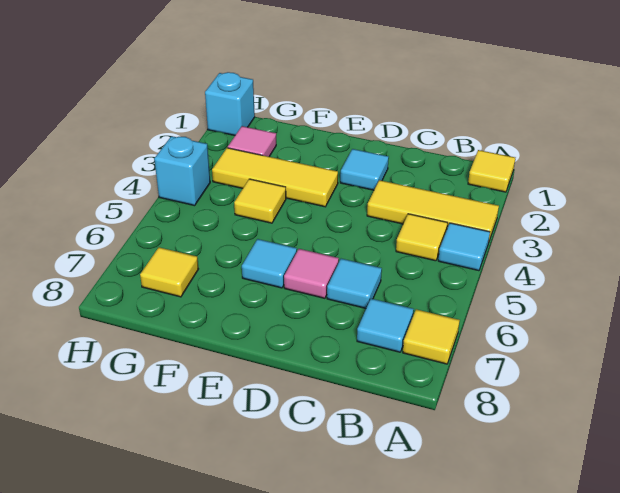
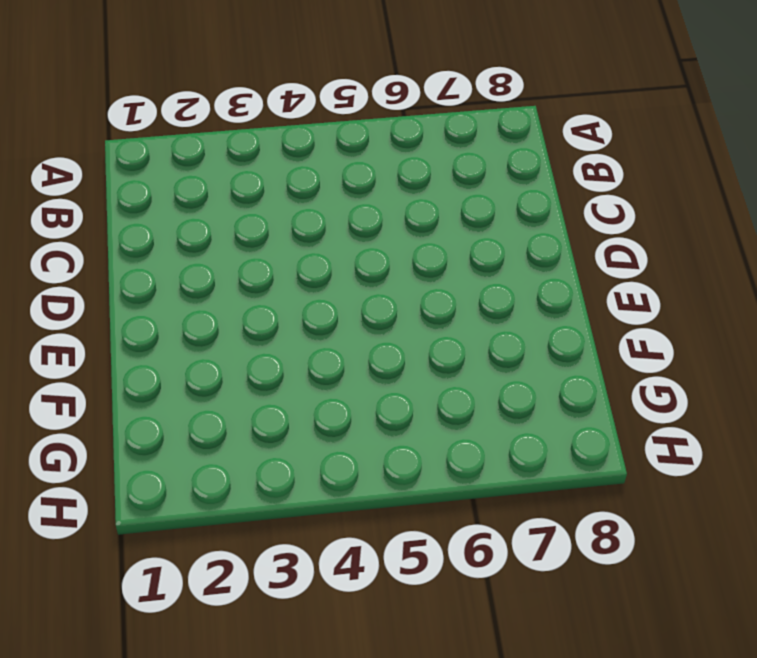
none -> yellow tile A1 level 1
none -> yellow tile A3:C3 level 1
none -> cyan tile A4 level 1

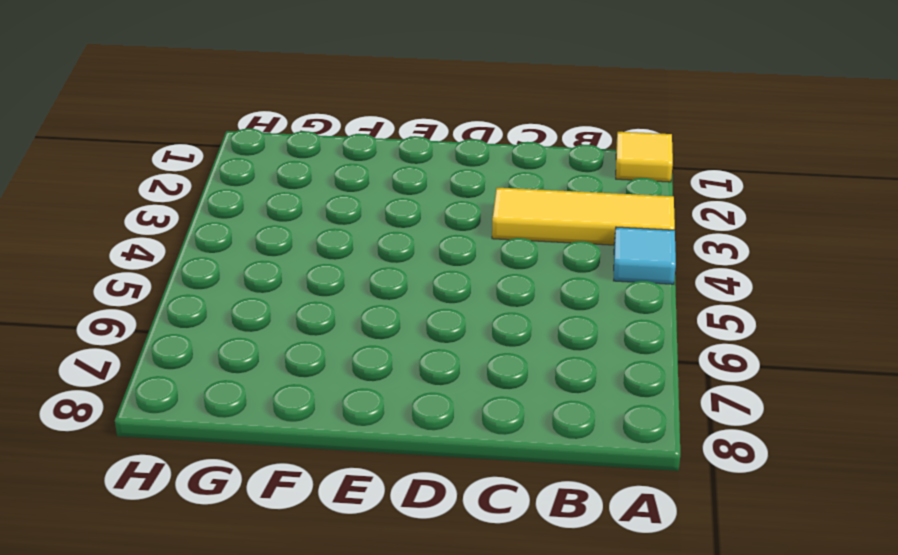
none -> yellow tile A7 level 1
none -> yellow tile B4 level 1
none -> cyan tile B7 level 1

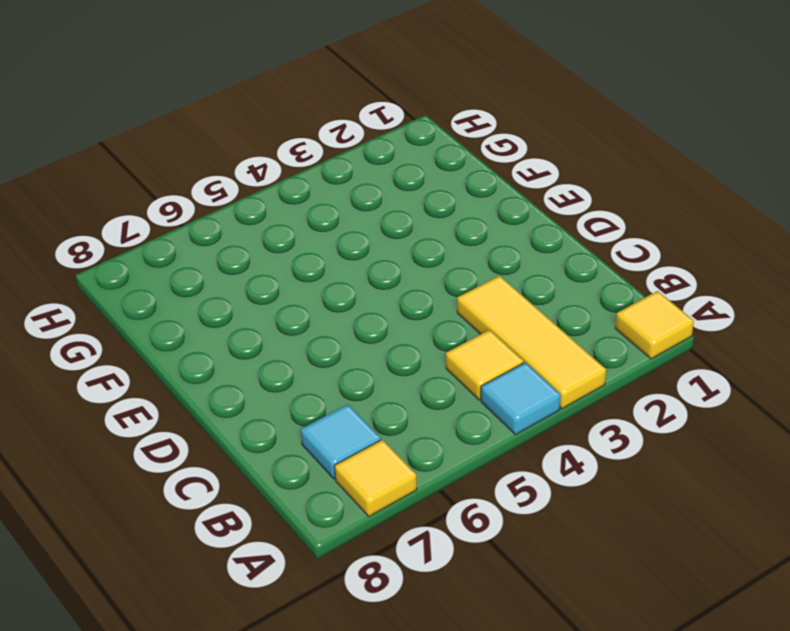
none -> cyan tile C6 level 1
none -> cyan tile D2 level 1
none -> pink tile D6 level 1

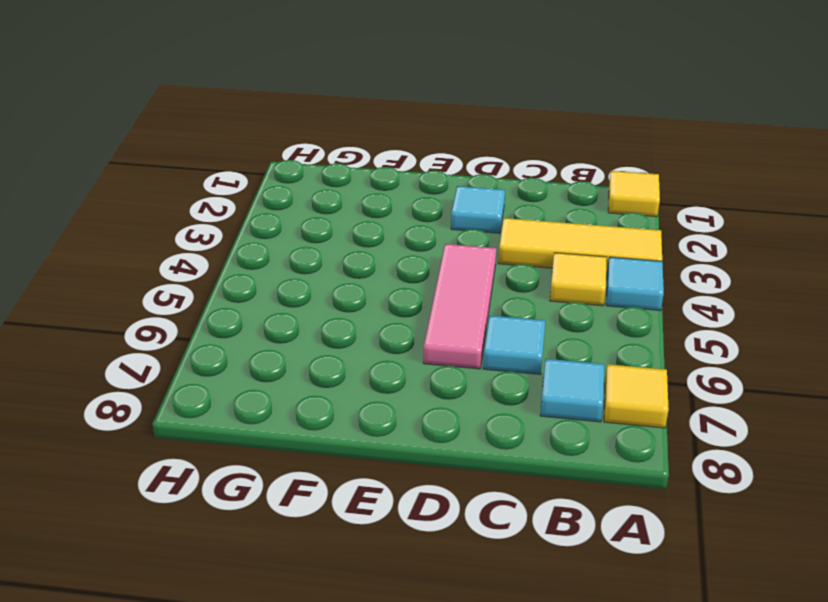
pink tile D4:D6 level 1 -> pink tile D6 level 1
none -> yellow tile E3:G3 level 1
none -> cyan tile E6 level 1
none -> yellow tile F4 level 1

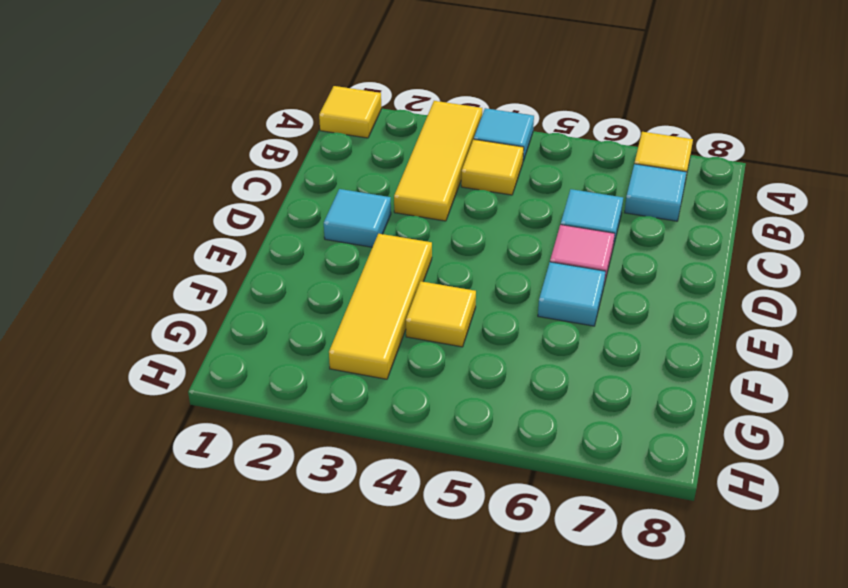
none -> pink tile G2 level 1
none -> yellow tile G7 level 1
none -> cyan brick H1 level 1

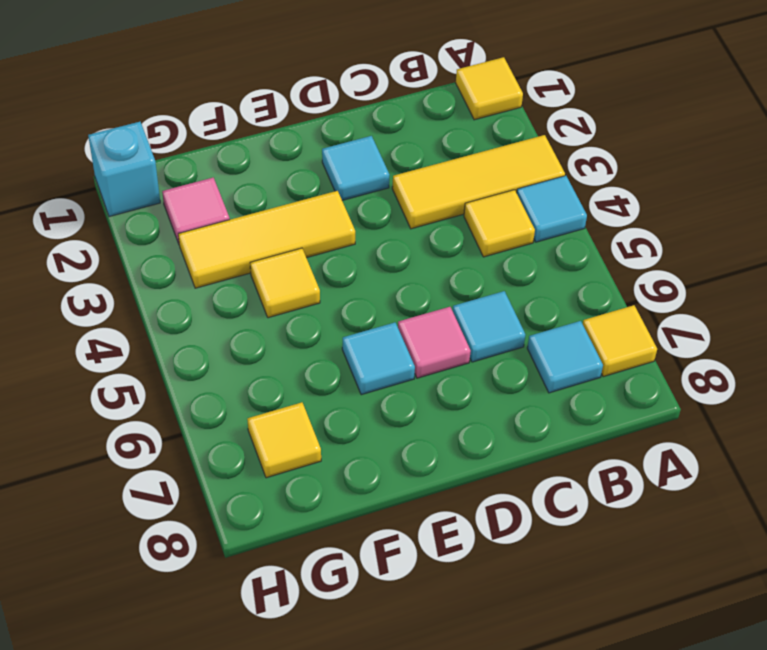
none -> cyan brick H4 level 1

